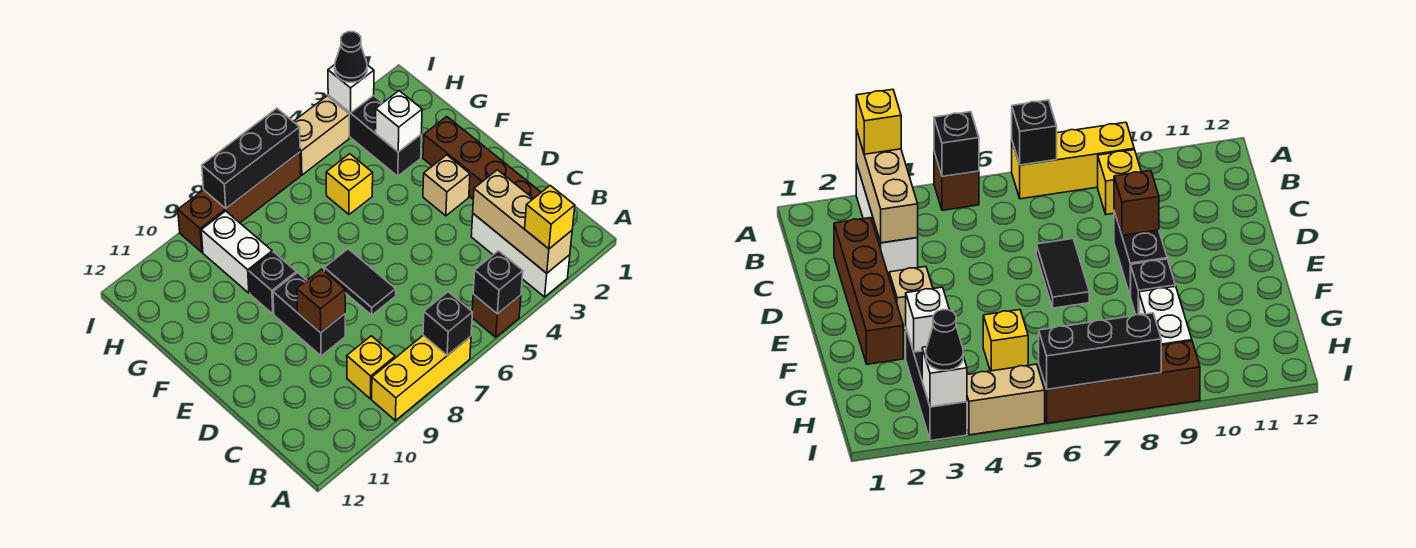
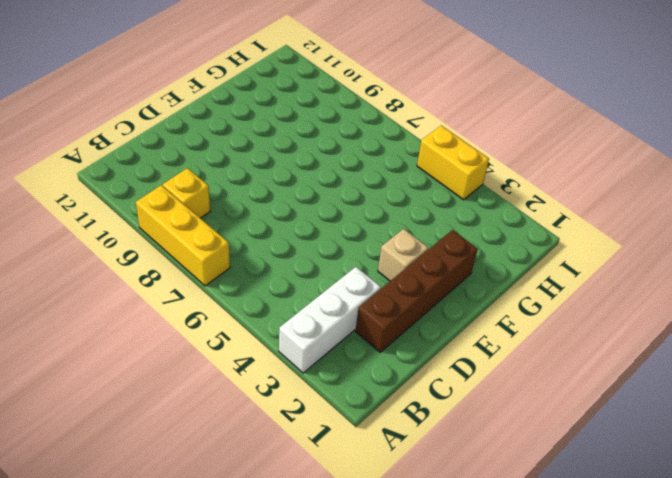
yellow brick I4:I5 level 1 -> tan brick I4:I5 level 1
none -> brown brick A5 level 1
none -> black tile D7:E7 level 1
none -> black brick D9:E9 level 1

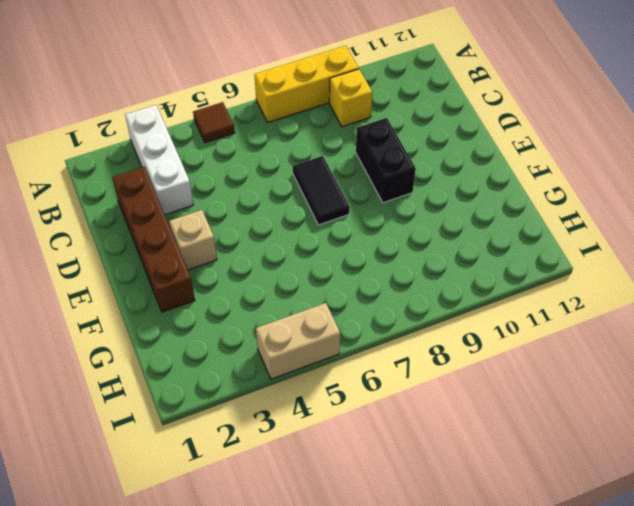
brown tile A5 level 1 -> brown brick A5 level 1
none -> black brick F9 level 1
none -> black brick G3:I3 level 1
none -> yellow brick G5 level 1

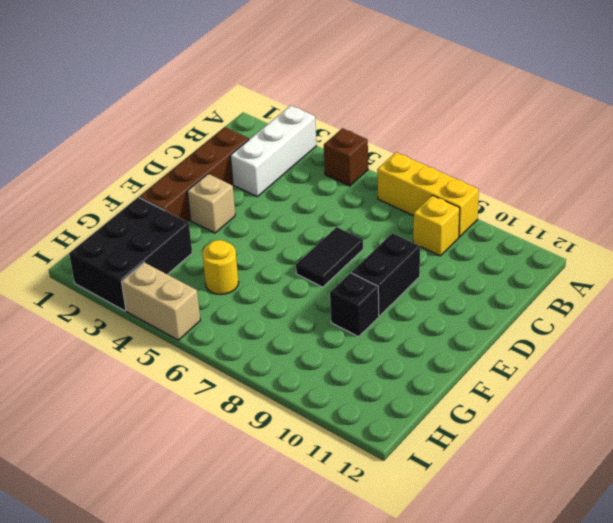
black brick G2:I3 level 1 -> black brick G3:I3 level 1
yellow round brick G5 level 1 -> yellow brick G5 level 1
none -> white brick G9:H9 level 1
none -> brown brick I6:I9 level 1
none -> tan brick A3:C3 level 2

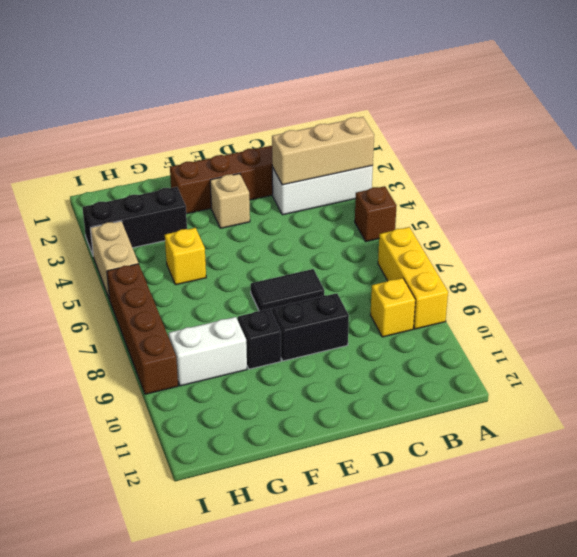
none -> black brick A5 level 2
none -> black brick A7 level 2
none -> brown brick D9 level 2

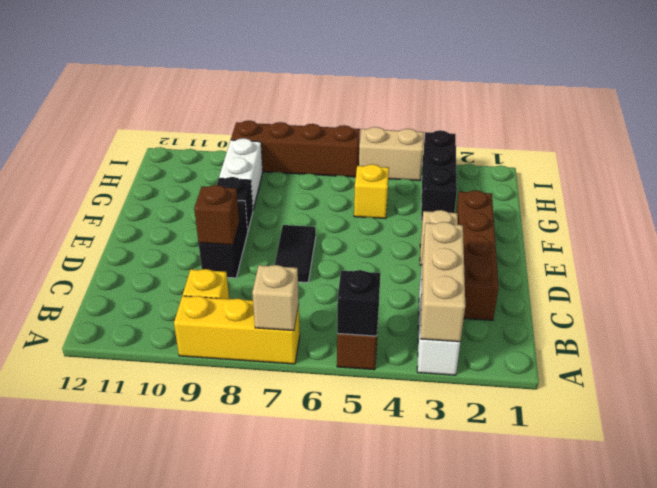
tan brick A7 level 2 -> black brick A7 level 2
none -> white brick G3 level 2
none -> white brick I3 level 2
none -> black brick I6:I8 level 2

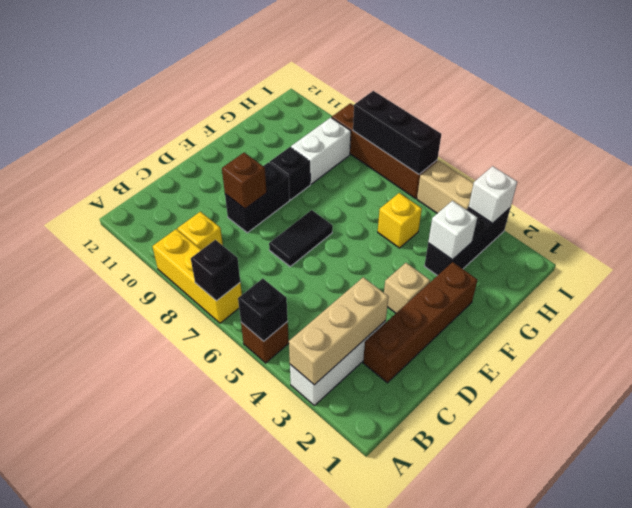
none -> yellow brick A3 level 3
none -> black cone I3 level 3

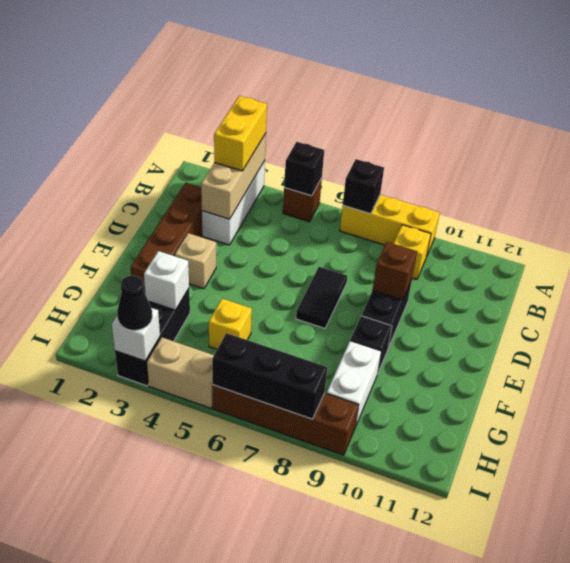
yellow brick A3:B3 level 3 -> yellow brick A3 level 3

